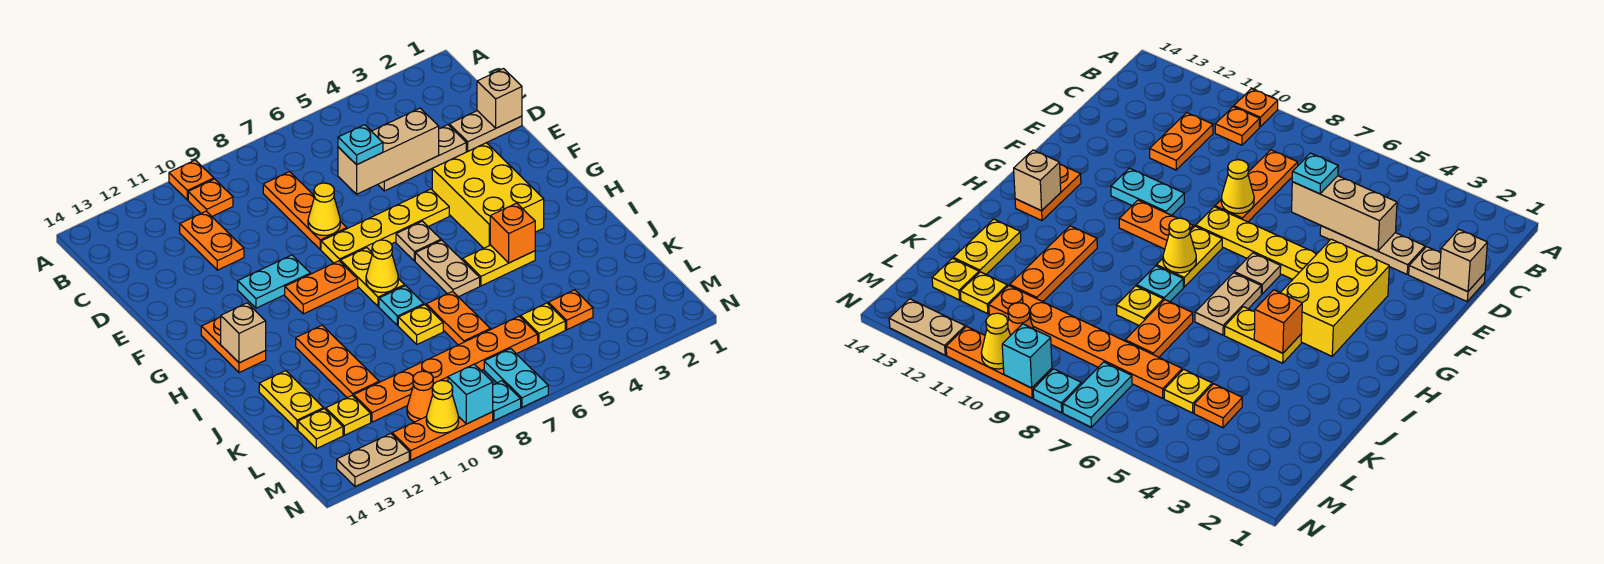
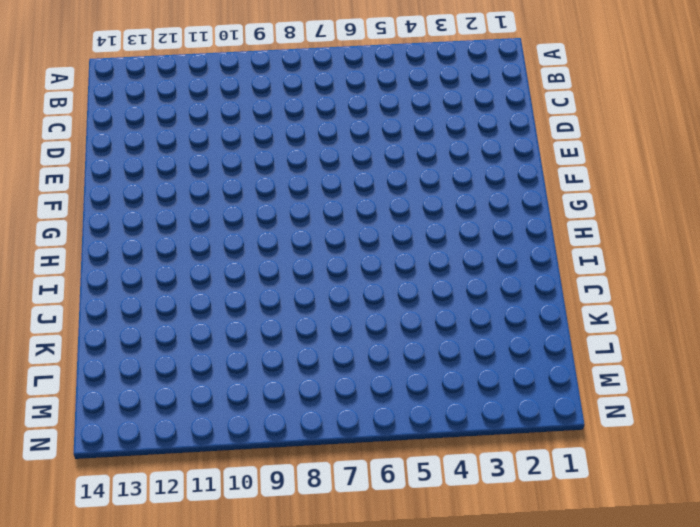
none -> orange plate A10 level 1
none -> orange plate B10 level 1
none -> orange plate C8:E8 level 1
none -> orange plate C11:D11 level 1

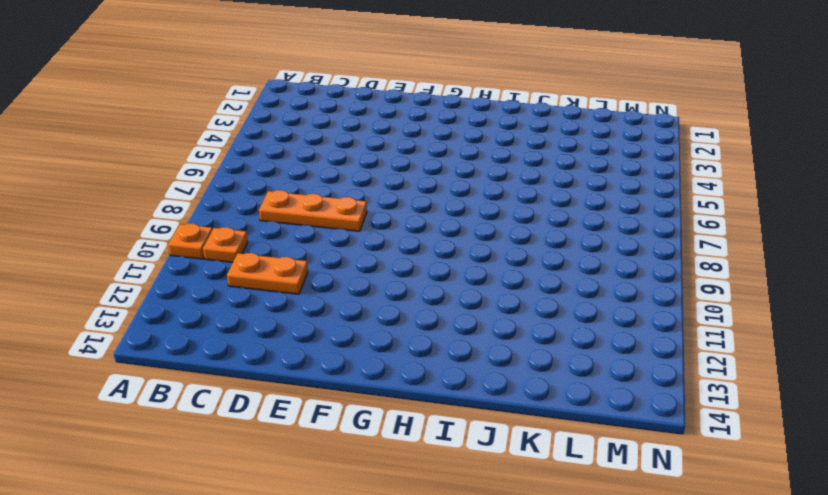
none -> tan plate D1:D2 level 1
none -> tan plate D3:D5 level 1
none -> yellow brick F3:H4 level 1
none -> yellow plate F5:F8 level 1

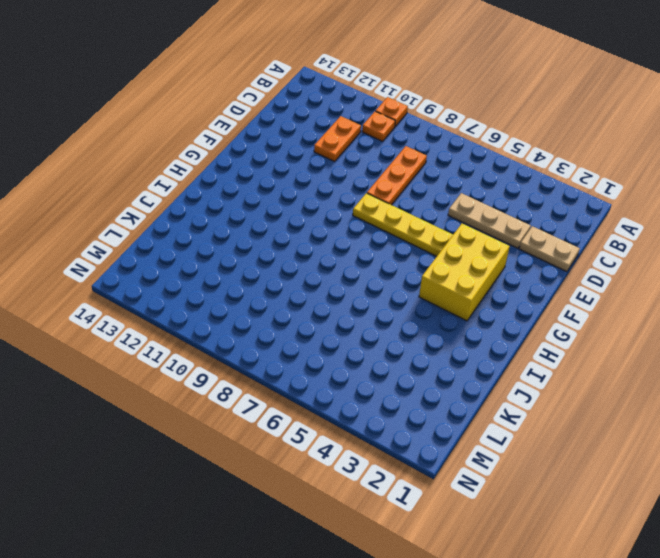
none -> cyan plate F10:F11 level 1
none -> tan plate G6 level 1
none -> yellow plate G8:H8 level 1
none -> orange plate G9:G10 level 1

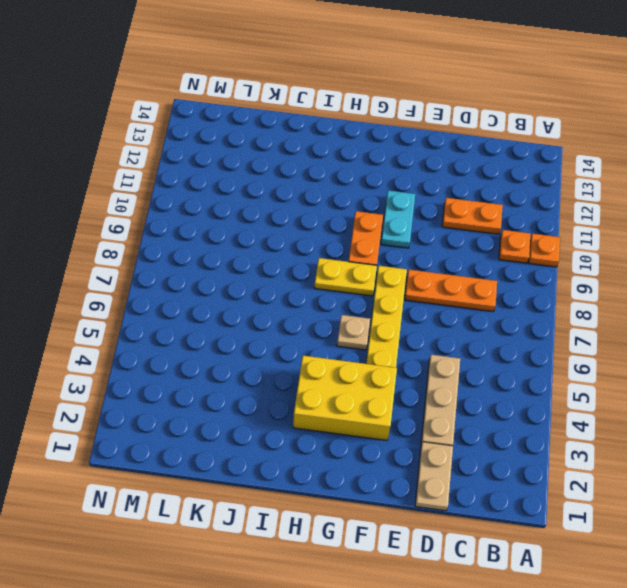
none -> orange plate G13:H13 level 1
none -> tan plate H6:I6 level 1
none -> yellow plate I4:I5 level 1
none -> cyan plate I8 level 1

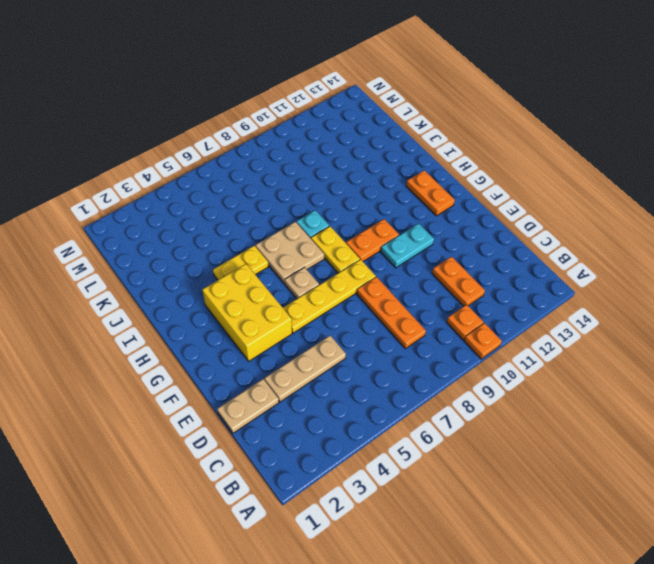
tan plate H6:I7 level 1 -> tan plate H6:I6 level 1
none -> orange plate I11:K11 level 1
none -> orange plate J7:K7 level 1
none -> yellow plate J8 level 1
none -> yellow plate J13:K13 level 1

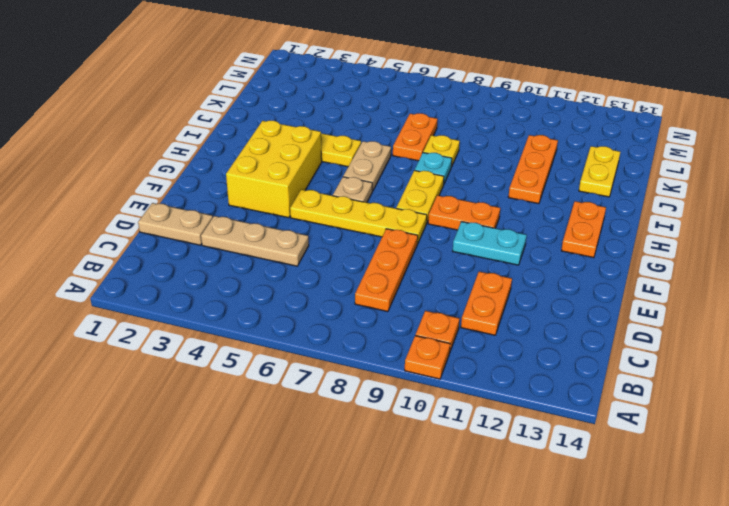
none -> orange plate L4 level 1
none -> yellow plate L5 level 1
none -> orange plate L6:L11 level 1
none -> yellow plate L12 level 1

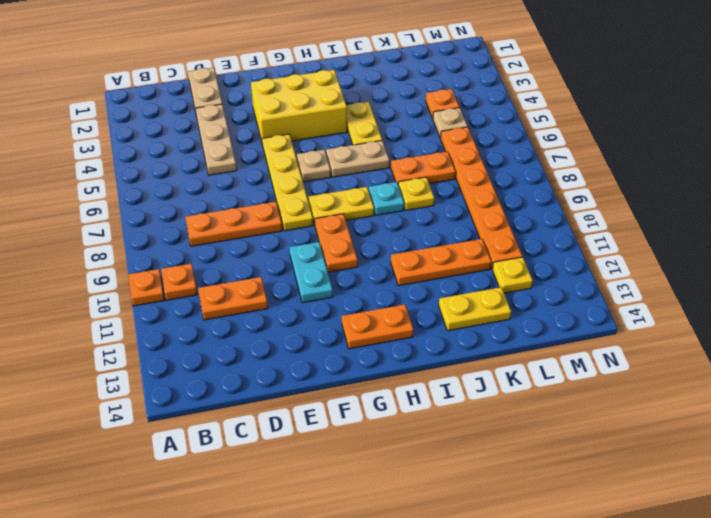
tan plate L5 level 1 -> yellow plate L5 level 1
none -> yellow plate L13 level 1
none -> cyan plate M7:N7 level 1
none -> orange cone M10 level 1
none -> cyan plate N8 level 1

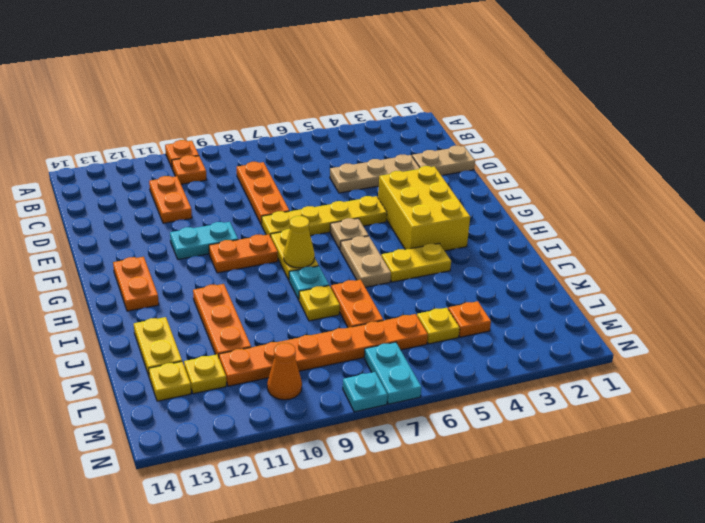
none -> orange plate N9:N11 level 1
none -> tan plate N12:N13 level 1
none -> tan brick D1 level 2
none -> tan brick D4:D6 level 2

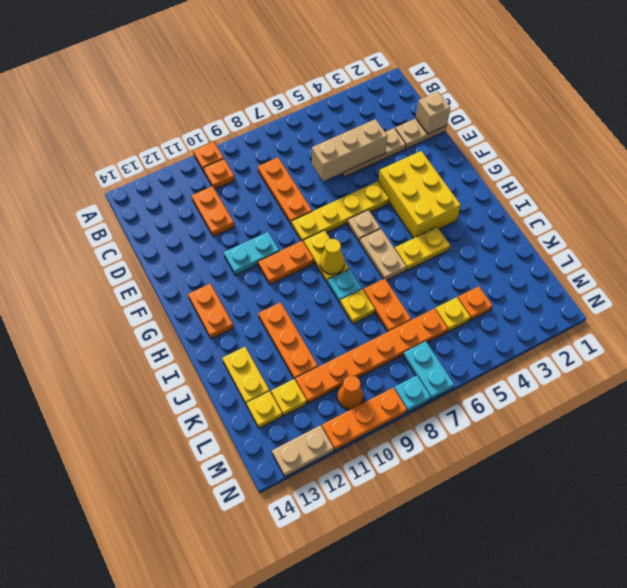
none -> yellow cone E8 level 2
none -> tan brick H13 level 2
none -> orange brick I4 level 2
none -> cyan brick N9 level 2

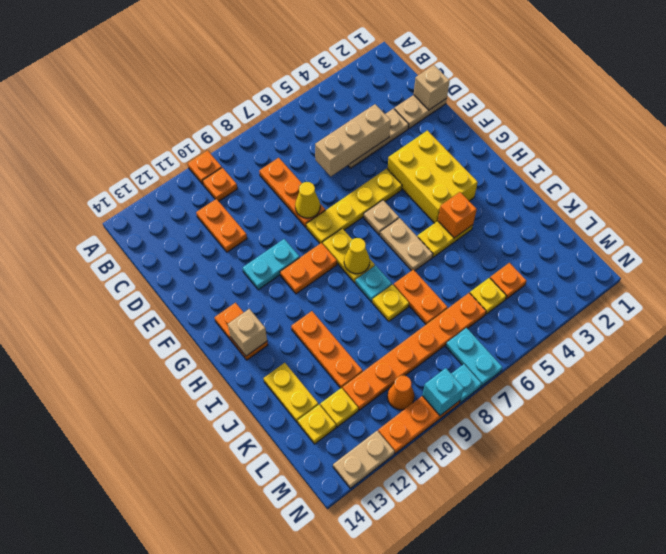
none -> yellow cone N10 level 2
none -> cyan plate D6 level 3

